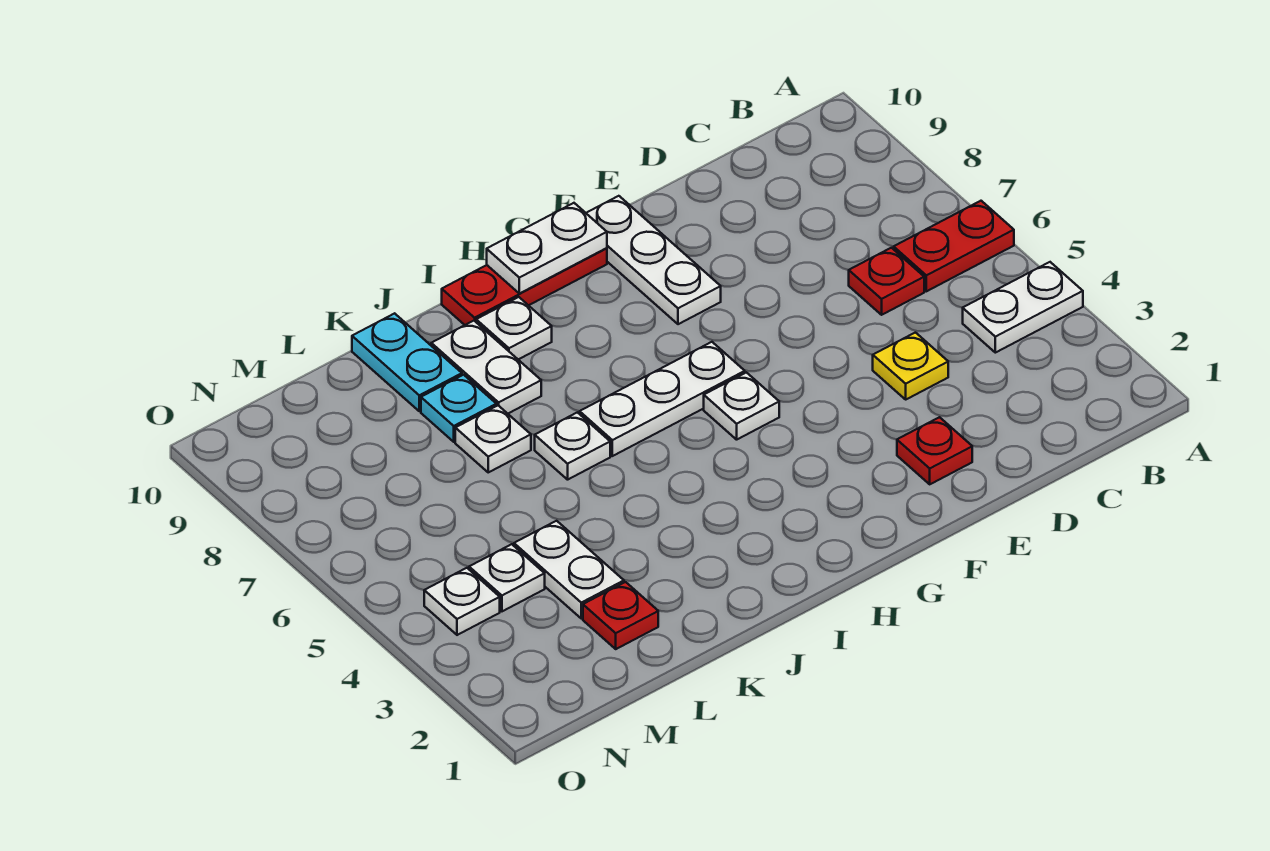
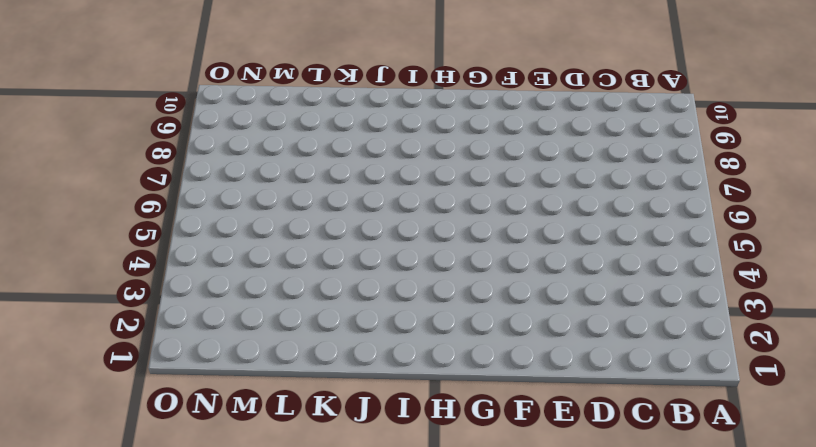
none -> white plate A4:B4 level 1
none -> red plate A6:B6 level 1
none -> red plate C6 level 1

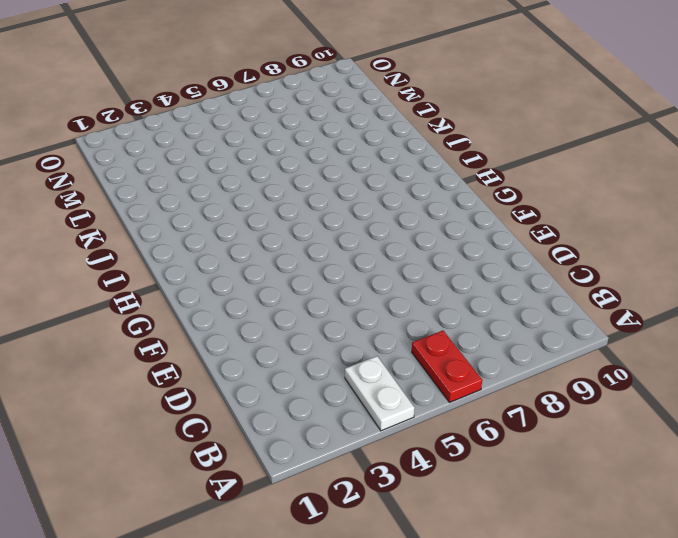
none -> red plate C6 level 1
none -> yellow plate D4 level 1
none -> red plate E2 level 1

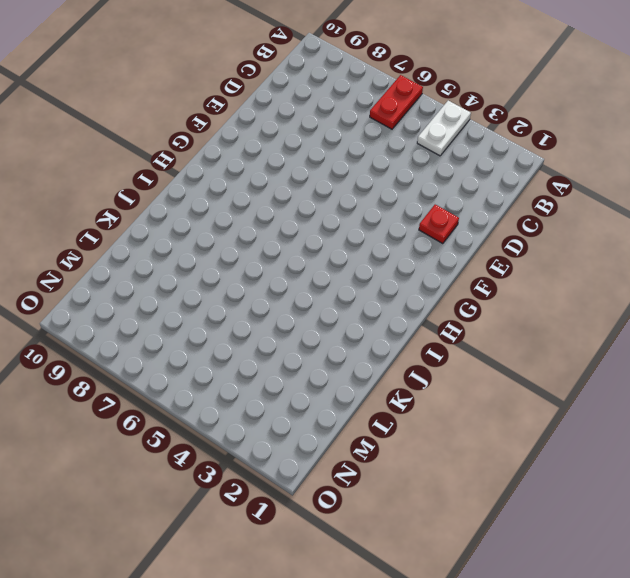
none -> red plate C6 level 1
none -> yellow plate D4 level 1
none -> white plate F8:F10 level 1

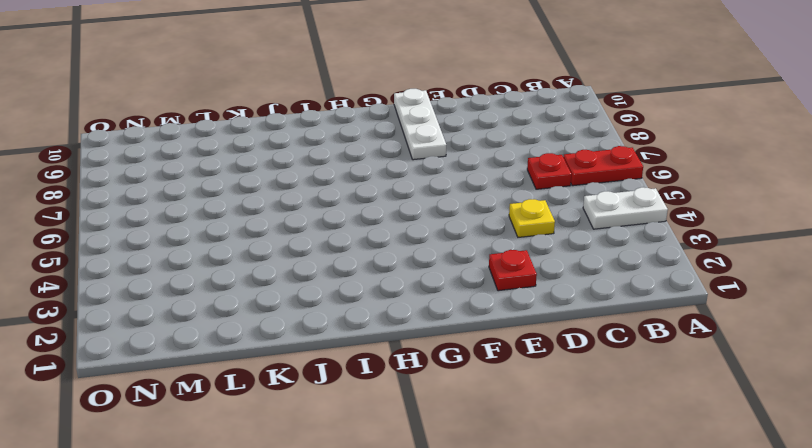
none -> white plate G5 level 1
none -> white plate G6:I6 level 1
none -> red plate G10:I10 level 1

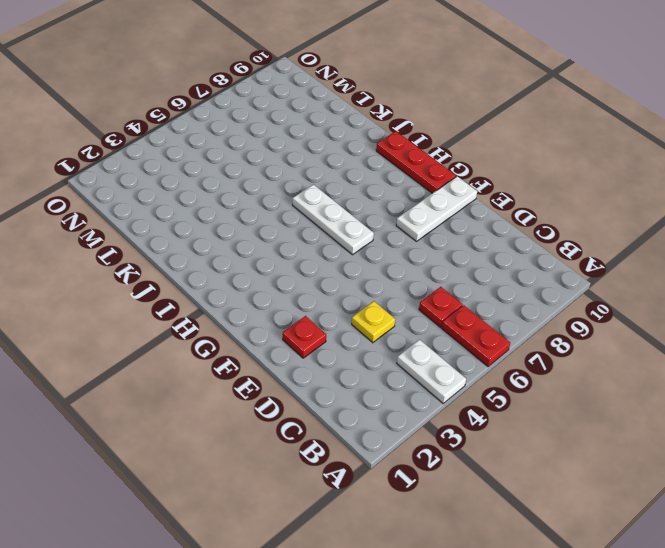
none -> white plate G5 level 1
none -> white plate I9 level 1
none -> white plate J6 level 1

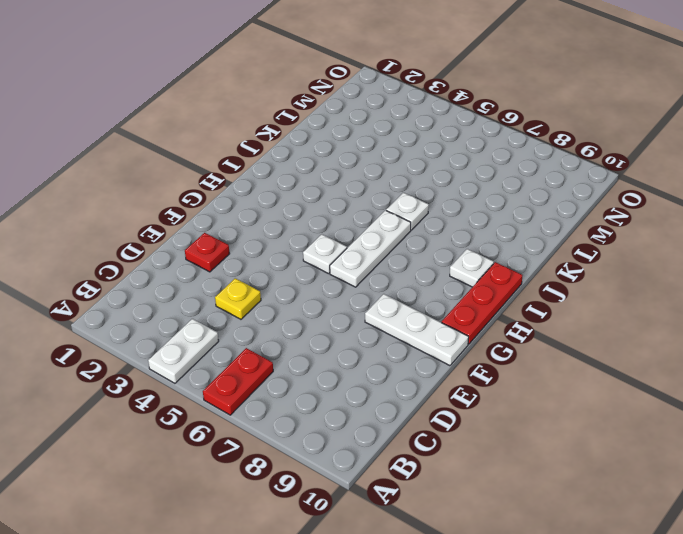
none -> red plate C6 level 1
none -> white plate J8:J9 level 1
none -> white plate K7 level 1

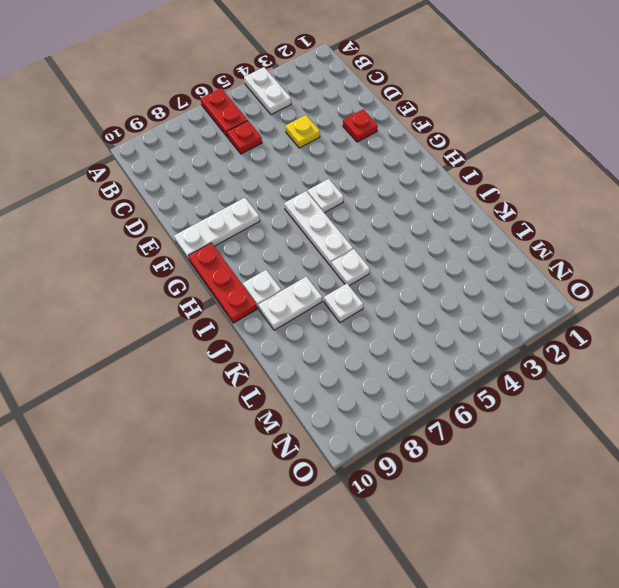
none -> cyan plate K8 level 1
none -> cyan plate K9:K10 level 1
none -> red plate L2 level 1

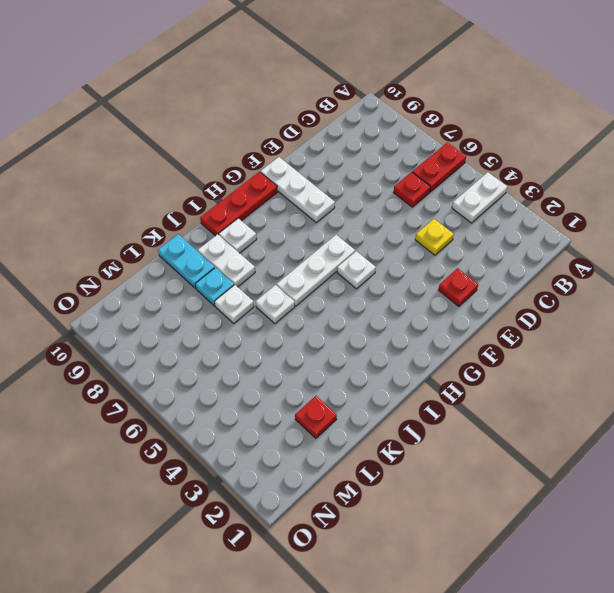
none -> white plate L3:L4 level 1
none -> white plate M4 level 1
none -> white plate N4 level 1

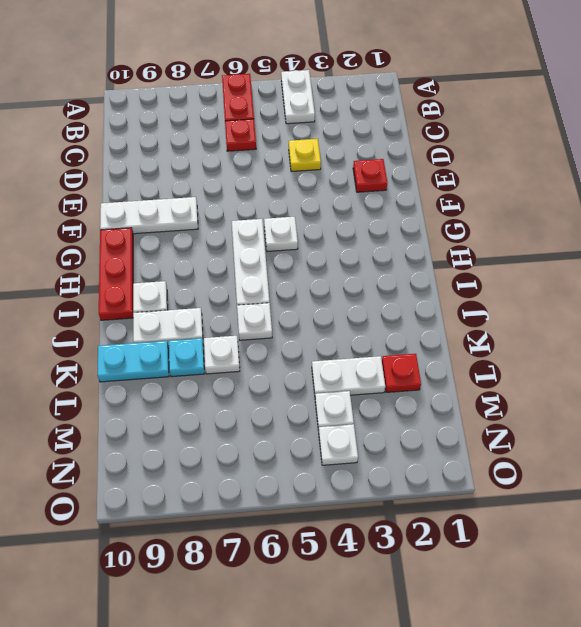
none -> white plate G10:H10 level 2

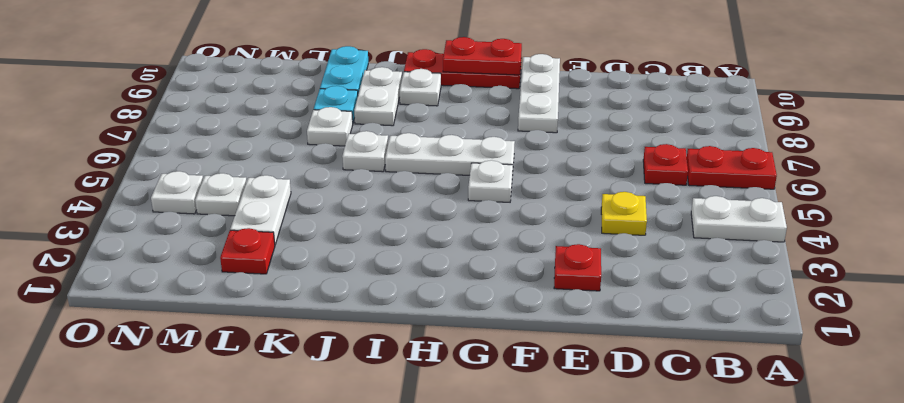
red plate G10:H10 level 2 -> white plate G10:H10 level 2

